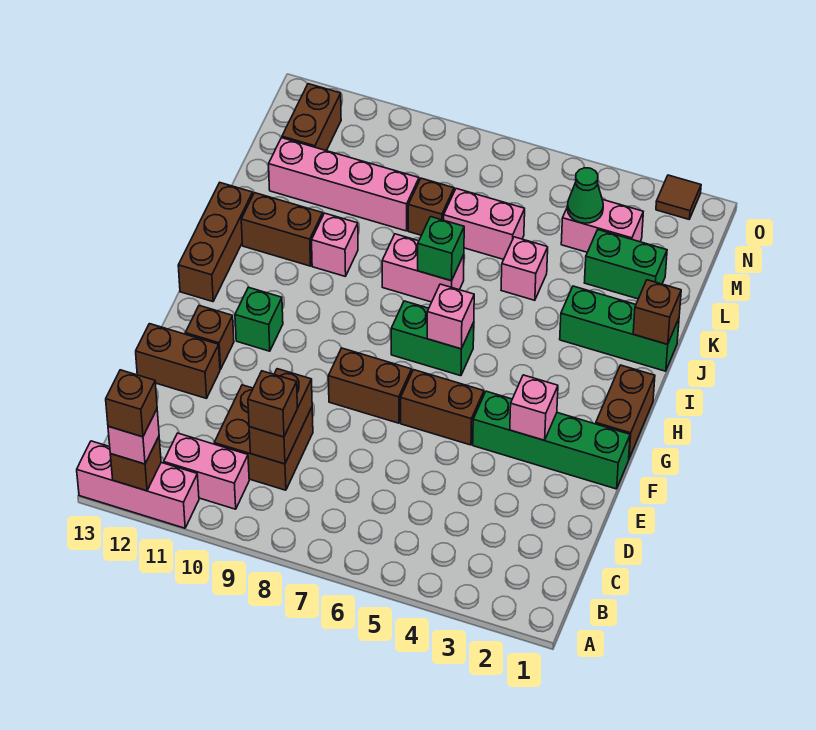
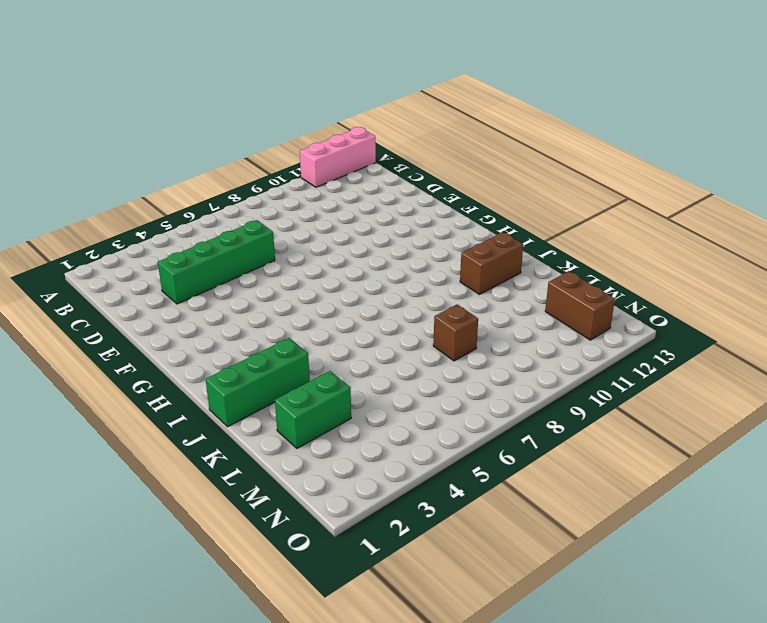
green brick D3:D6 level 1 -> green brick F1:F4 level 1
none -> pink brick B10:B11 level 1
none -> brown brick C9:D10 level 1
none -> brown brick E12:E13 level 1
none -> brown brick F5:F6 level 1

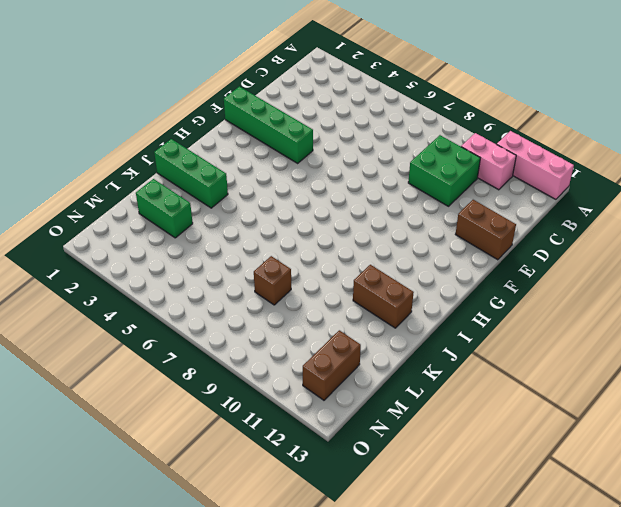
green brick C9:D10 level 1 -> brown brick C9:D10 level 1
none -> brown brick F5:F6 level 1
none -> brown brick F7:F8 level 1
none -> brown brick F12 level 1
none -> brown brick G1:H1 level 1

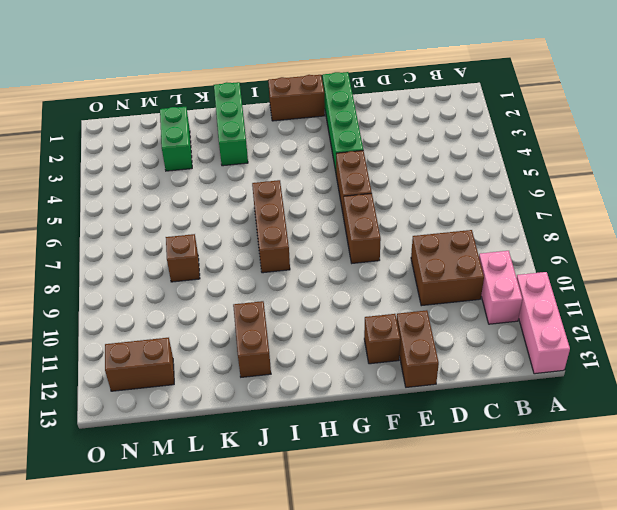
brown brick I6:I8 level 1 -> brown brick H13:J13 level 1
none -> green brick G11 level 1
none -> green brick H6:H7 level 1
none -> pink brick J7:J8 level 1
none -> pink brick J10 level 1

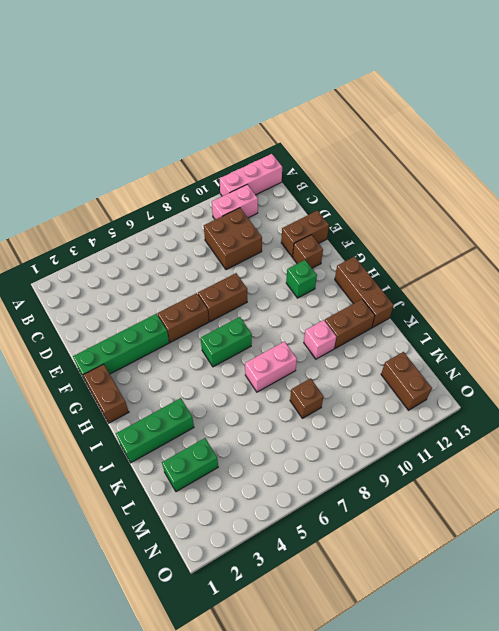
none -> pink brick K5 level 1
none -> pink brick L6:L7 level 1
none -> pink brick L9:L12 level 1
none -> pink brick M3:M4 level 1

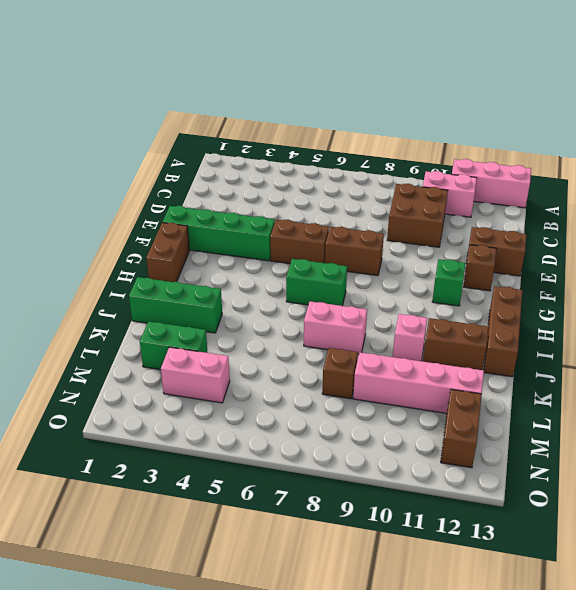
none -> pink brick K5 level 1
none -> pink brick L6:L7 level 1
none -> brown tile O2 level 1
none -> brown brick A12 level 2

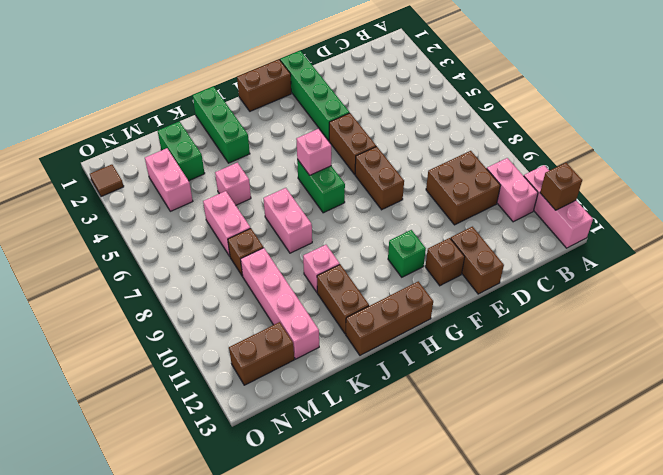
none -> brown brick C9:D9 level 2
none -> pink brick F3 level 2
none -> brown brick J1 level 2
none -> green brick J7 level 2

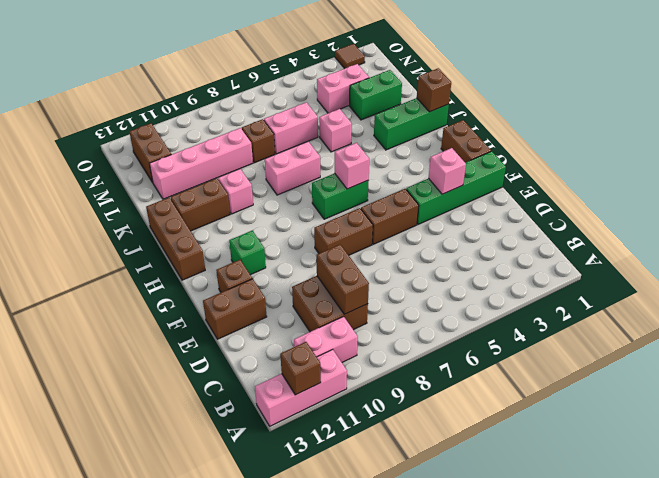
none -> green brick J7 level 2
none -> green cone M4 level 2
none -> pink brick A12 level 3
none -> brown brick C9 level 3

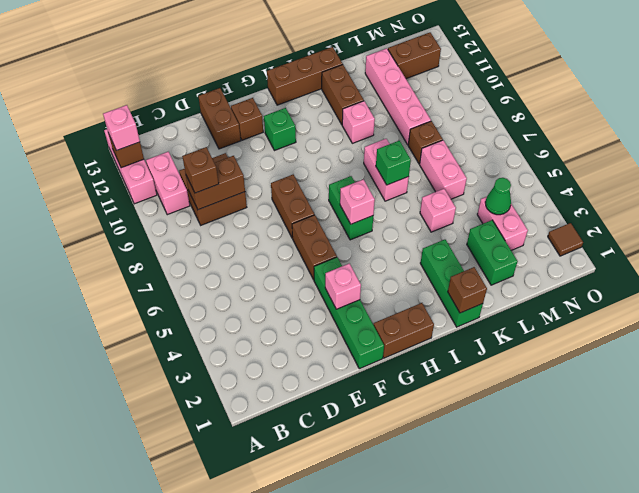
none -> brown brick A12 level 4

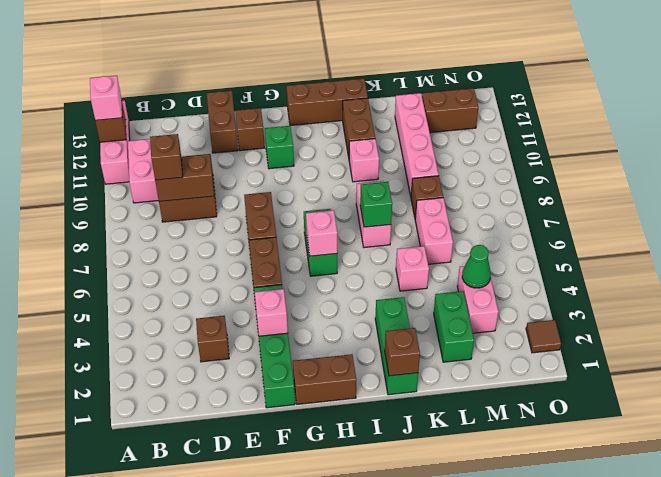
brown brick D3 level 1 -> brown brick A12 level 4

